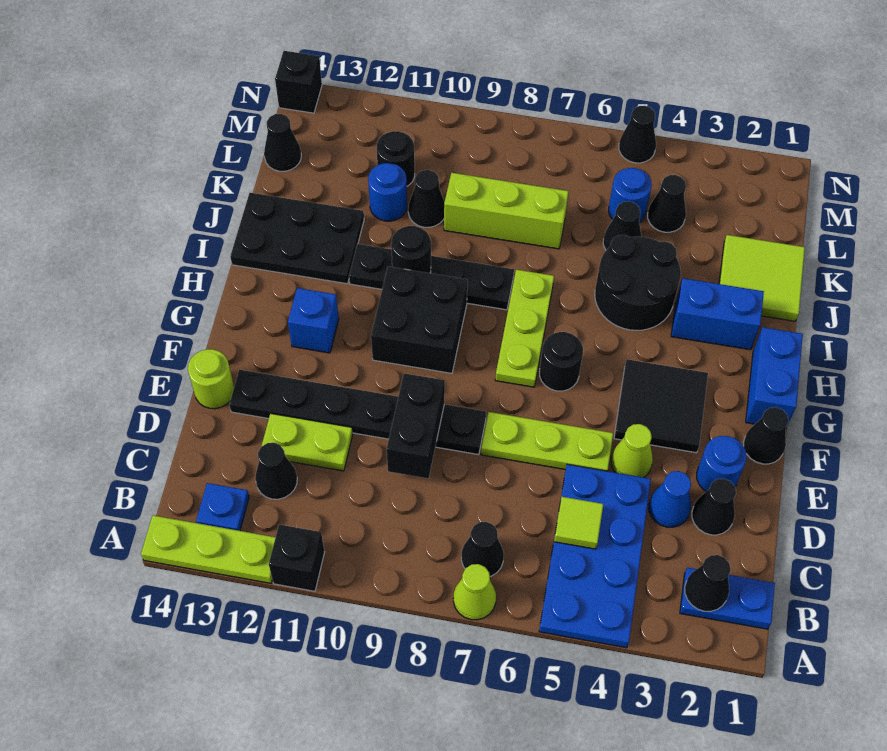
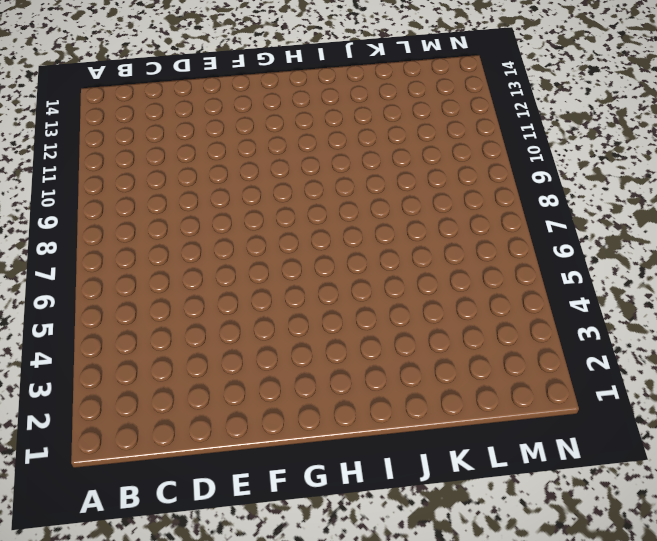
none -> blue plate A4:D5 level 1
none -> lime cone A7 level 1
none -> black brick A11 level 1
none -> lime plate A12:A14 level 1

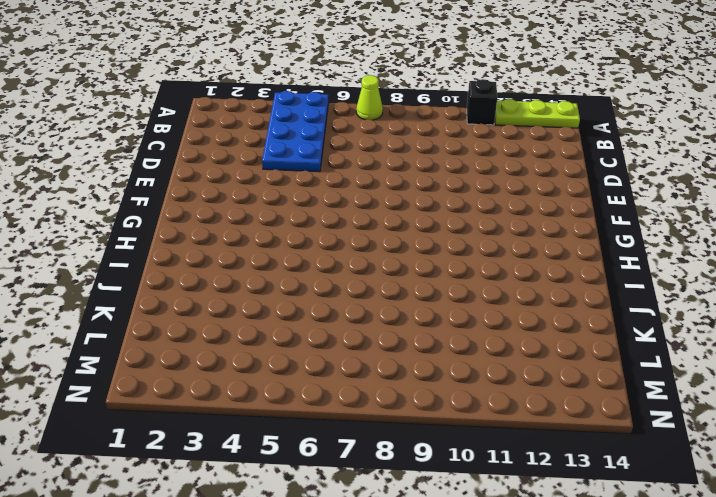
none -> blue plate B1:B2 level 1
none -> black cone B7 level 1
none -> blue plate B13 level 1
none -> black cone C12 level 1

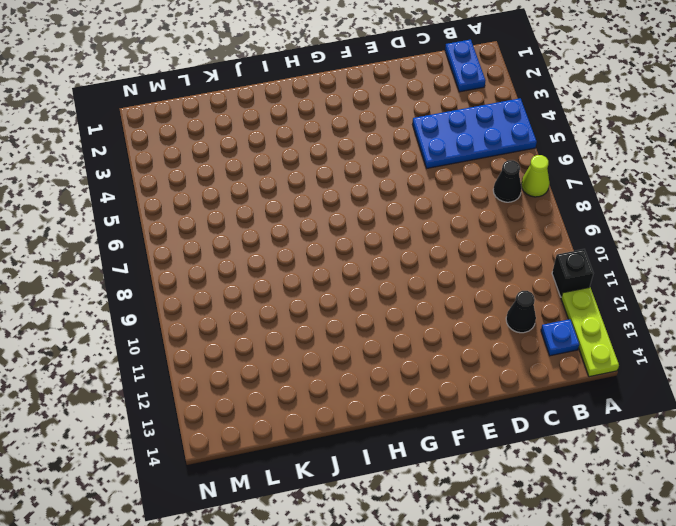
none -> black cone D2 level 1
none -> blue cone D3 level 1
none -> lime plate D11:D12 level 1
none -> blue round brick E2 level 1

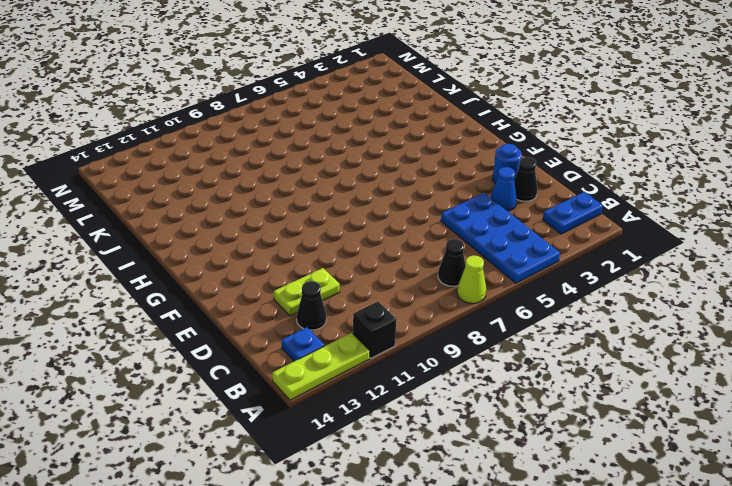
none -> lime cone E4 level 1
none -> lime plate E5:E7 level 1
none -> black plate E8:E13 level 1
none -> lime round brick E14 level 1

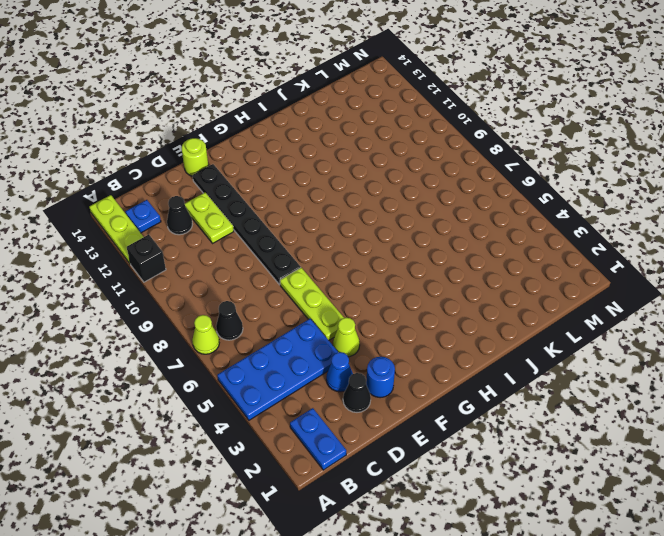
none -> black cone F1 level 1
none -> black tile F3:G4 level 1
none -> blue brick G1:H1 level 1
none -> black round brick G6 level 1

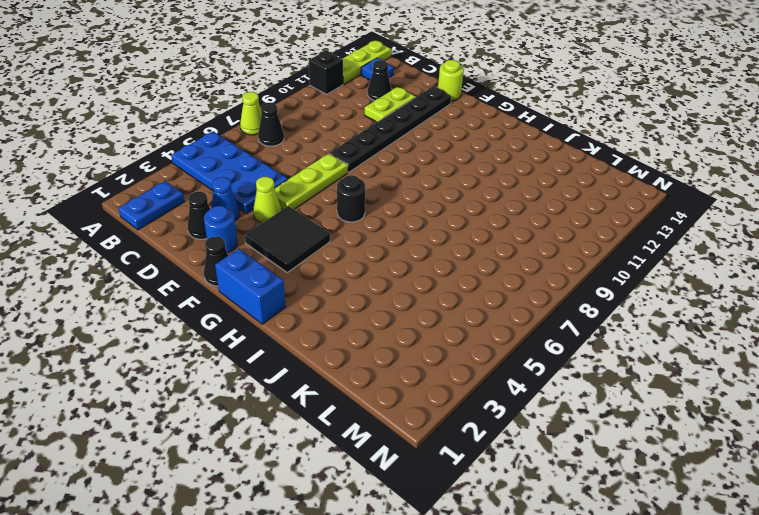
none -> lime plate G7:I7 level 1
none -> black brick G9:H10 level 1
none -> blue brick G12 level 1
none -> blue brick I2:I3 level 1

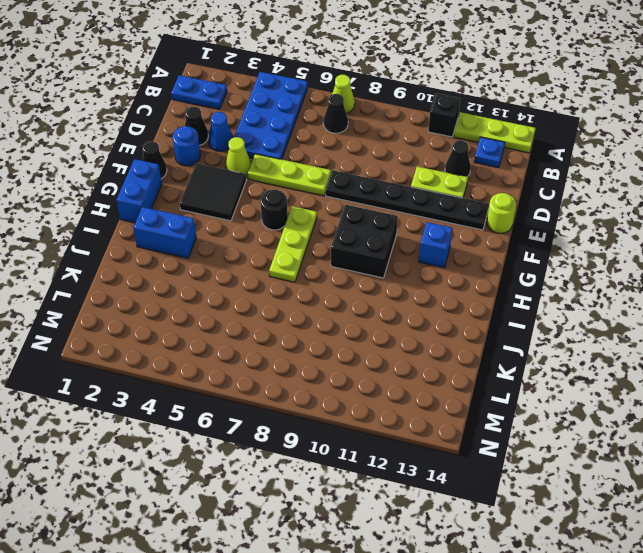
none -> black round brick I4:J5 level 1
none -> black plate I8:I11 level 1
none -> black plate I12:J14 level 1
none -> lime tile J1:K2 level 1

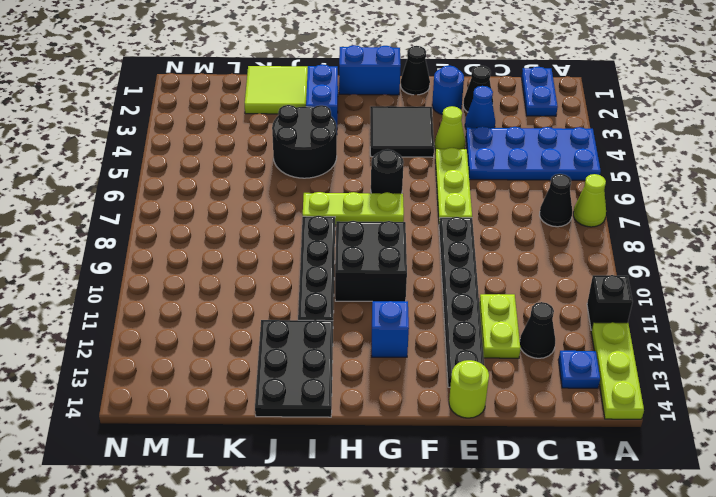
none -> black cone K5 level 1
none -> lime brick K7:K9 level 1
none -> black cone K10 level 1
none -> blue round brick K11 level 1

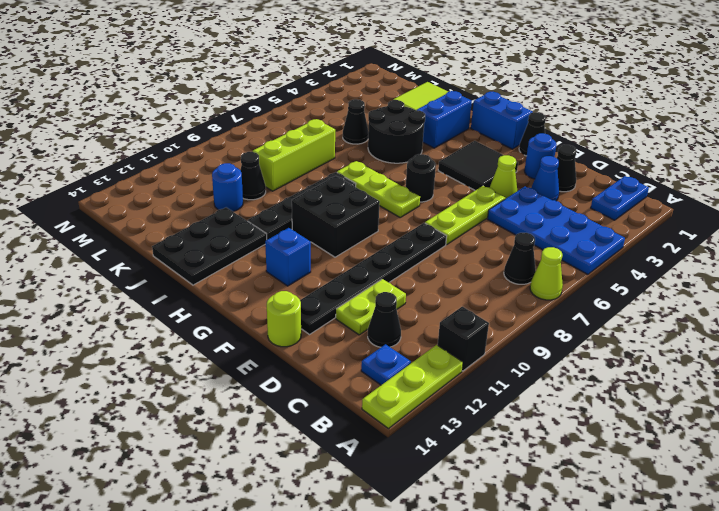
none -> black cone L4 level 1
none -> blue round brick L5 level 1
none -> black round brick L11 level 1
none -> black cone L14 level 1

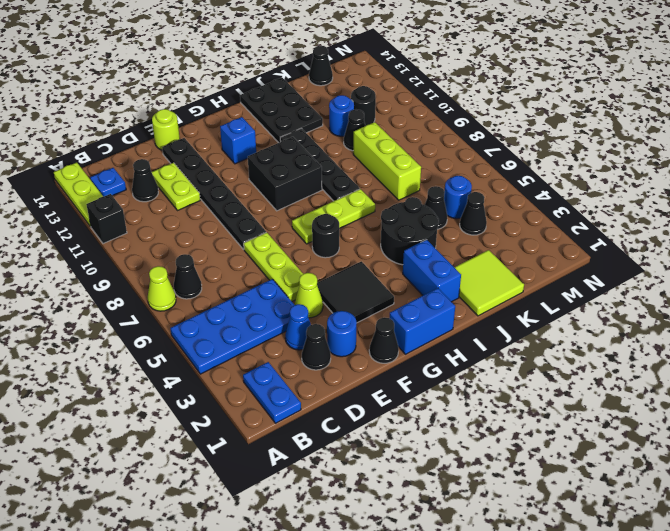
none -> black cone N5 level 1
none -> black brick N14 level 1
none -> black cone B2 level 2
none -> lime tile C5 level 2

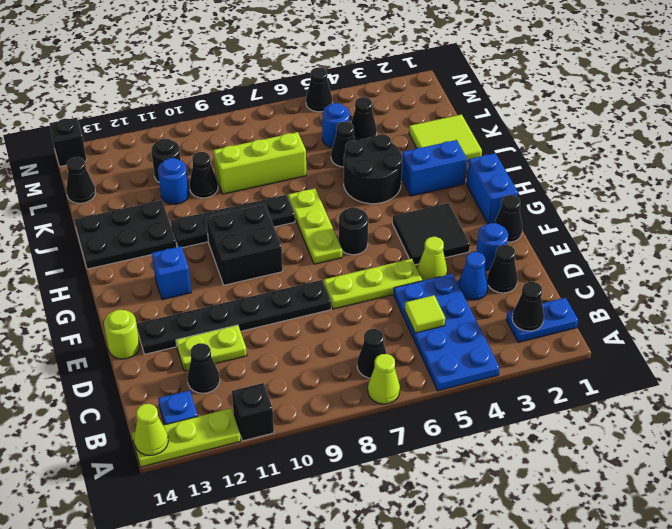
lime cone A14 level 2 -> none
none -> black brick D9:E9 level 2
none -> black round brick I10 level 2

